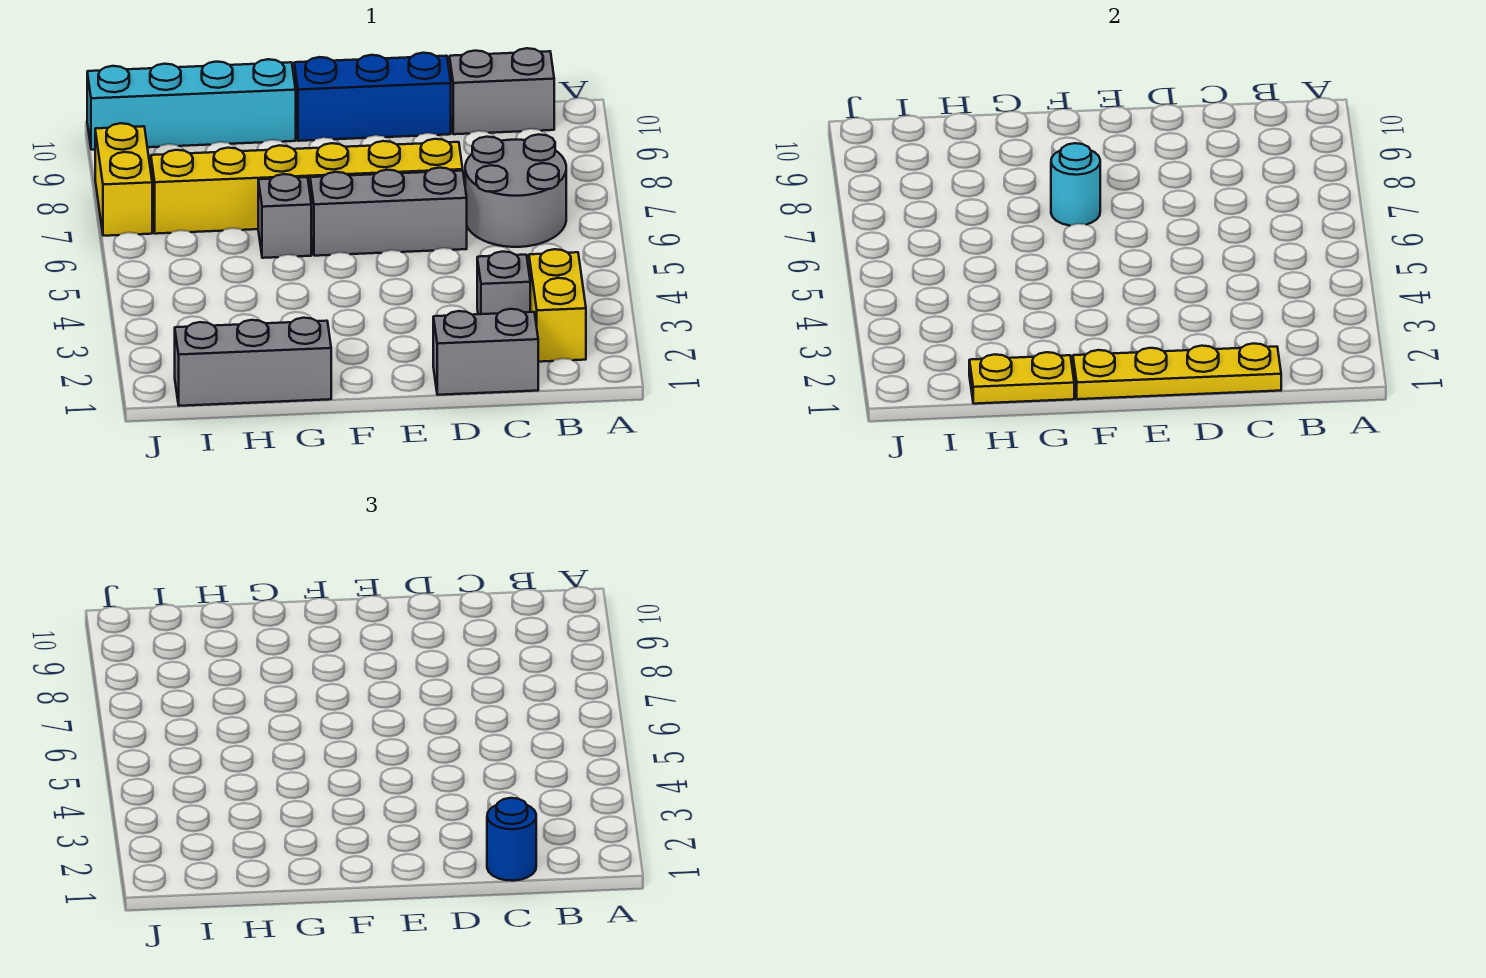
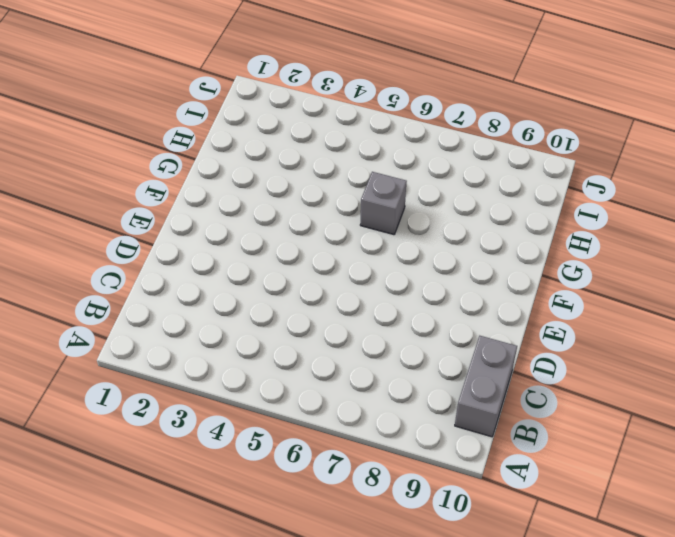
none -> yellow brick B2:B3 level 1
none -> grey round brick B6:C7 level 1
none -> grey brick C1:D1 level 1

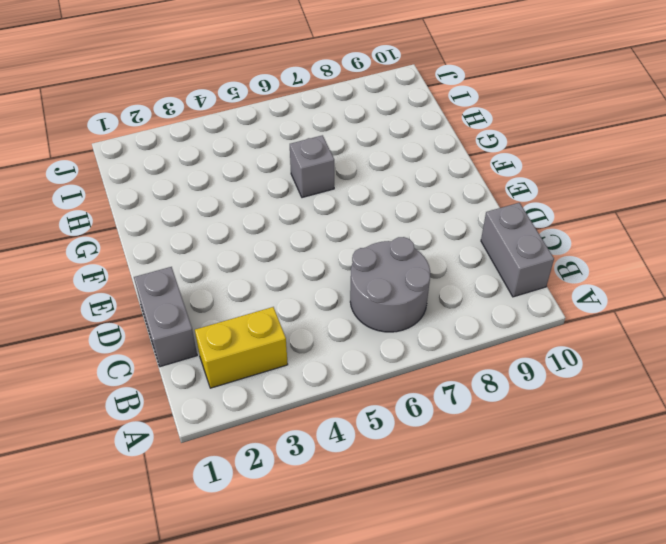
none -> grey brick C3 level 1
none -> grey brick D6:F6 level 1
none -> yellow brick D7:I7 level 1

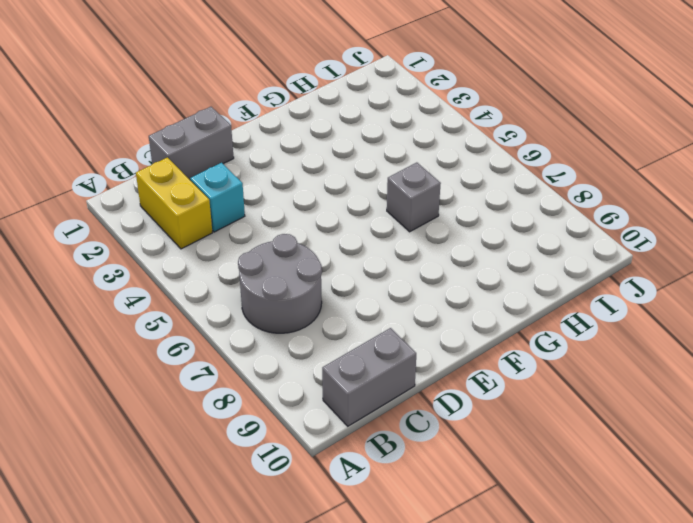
cyan brick C3 level 1 -> grey brick C3 level 1
none -> grey brick D6:F6 level 1
none -> yellow brick D7:I7 level 1
none -> blue brick D10:F10 level 1

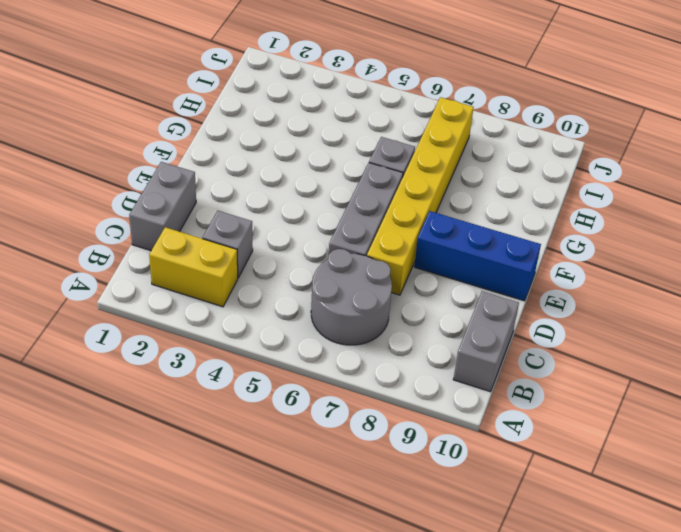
blue brick E8:E10 level 1 -> blue brick D10:F10 level 1
none -> grey brick G1:I1 level 1
none -> cyan brick G10:J10 level 1
none -> yellow brick J7:J8 level 1

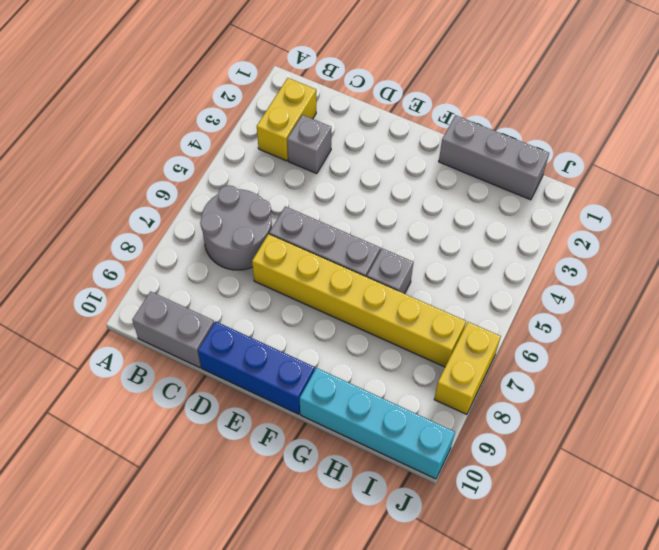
none -> grey brick C1:D1 level 1
none -> yellow plate C1:F1 level 2
none -> cyan round brick F7 level 2

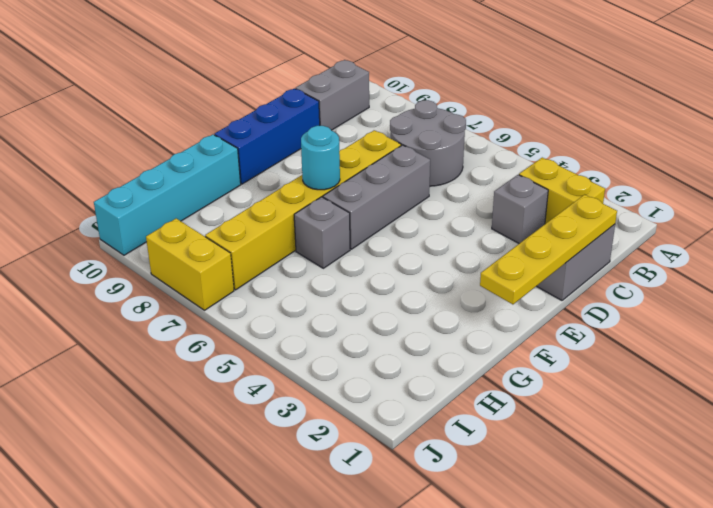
none -> grey brick G1:I1 level 1
none -> yellow plate G1:H1 level 2
none -> blue round brick C1 level 3

